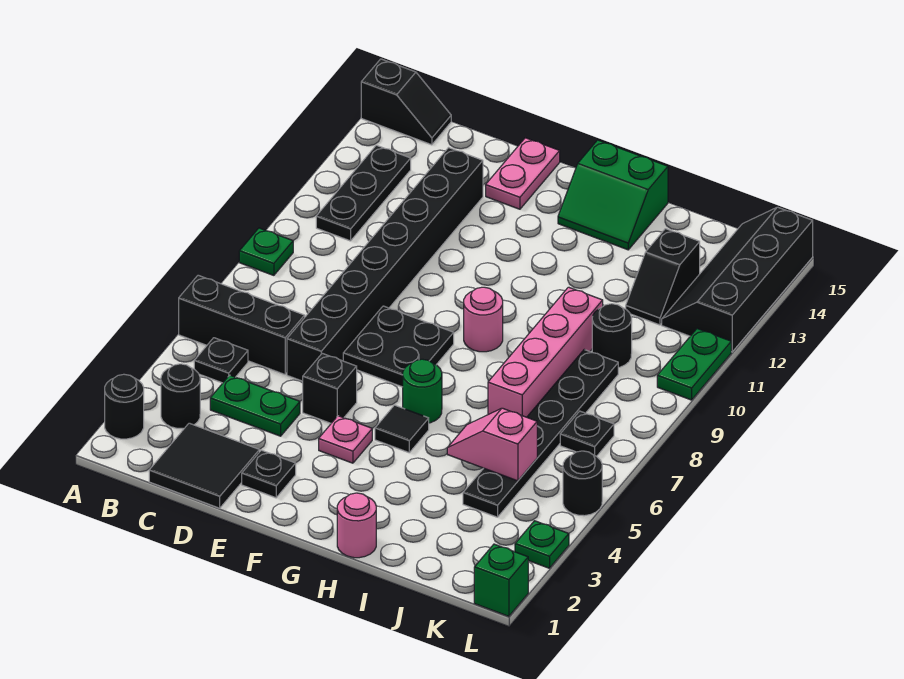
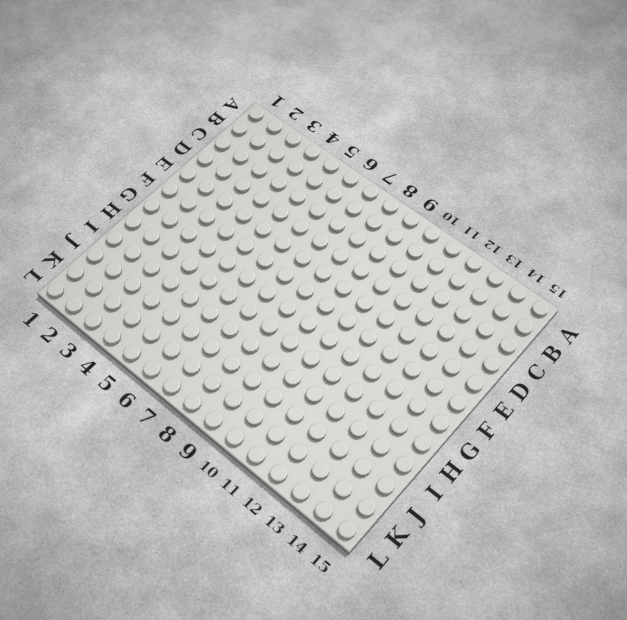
none -> black round brick A2 level 1
none -> black brick A6:C6 level 1
none -> green plate A9 level 1
none -> black slope A15:B15 level 1 top A

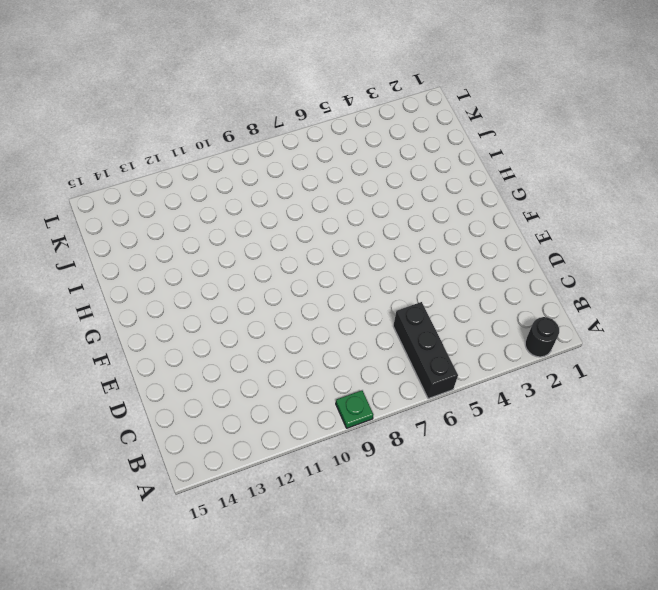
none -> black slope A15:B15 level 1 top A
none -> black round brick B3 level 1
none -> black plate B5 level 1
none -> black plate B11:B13 level 1

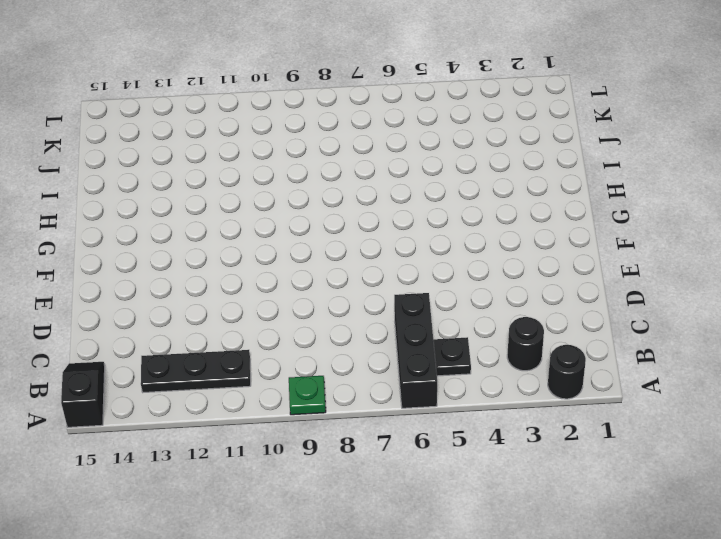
none -> black tile C1:D2 level 1
none -> green plate C4:D4 level 1
none -> black brick D6:D13 level 1
none -> black plate E2 level 1

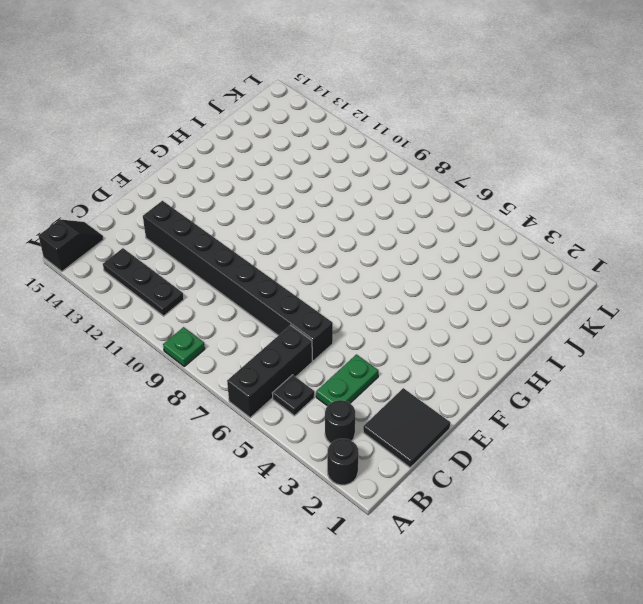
none -> black plate E2 level 1
none -> black brick E5 level 1
none -> black plate E7:F8 level 1
none -> pink plate E14:E15 level 1

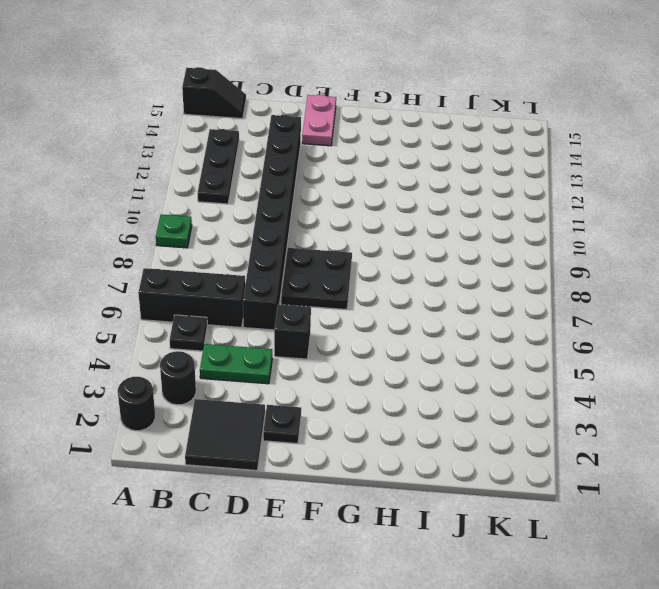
none -> pink plate F4 level 1
none -> black tile G5 level 1
none -> green round brick G6 level 1
none -> pink round brick G9 level 1

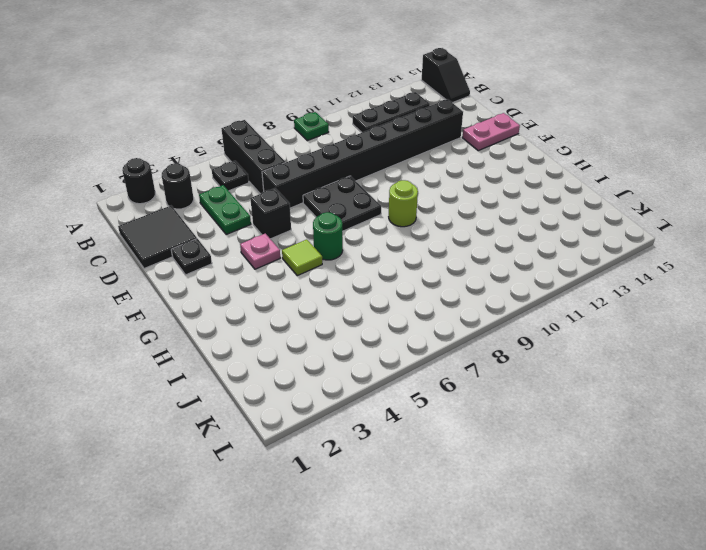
lime tile G5 level 1 -> black tile G5 level 1
lime round brick G9 level 1 -> pink round brick G9 level 1
none -> green slope G14:H15 level 1 top 15
none -> pink round brick H1 level 1
none -> pink brick I7:I10 level 1
none -> black plate J4:J9 level 1

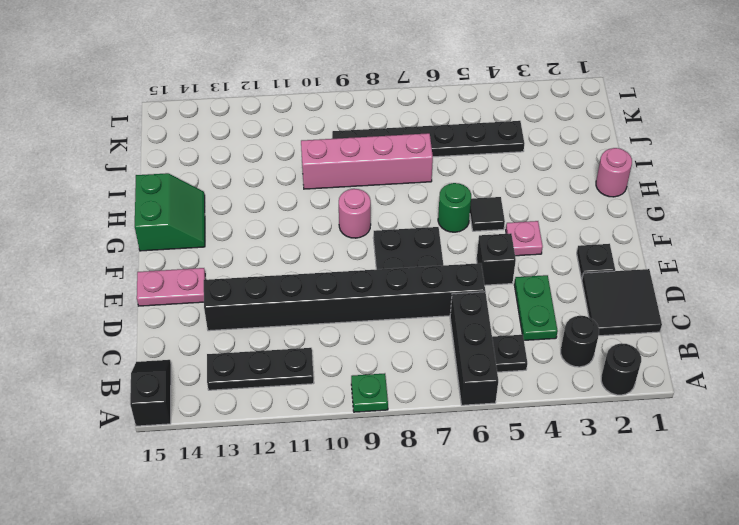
none -> black round brick J10 level 1
none -> black slope J12:J13 level 1 top 13
none -> black plate K7 level 1
none -> black slope K12:L15 level 1 top L

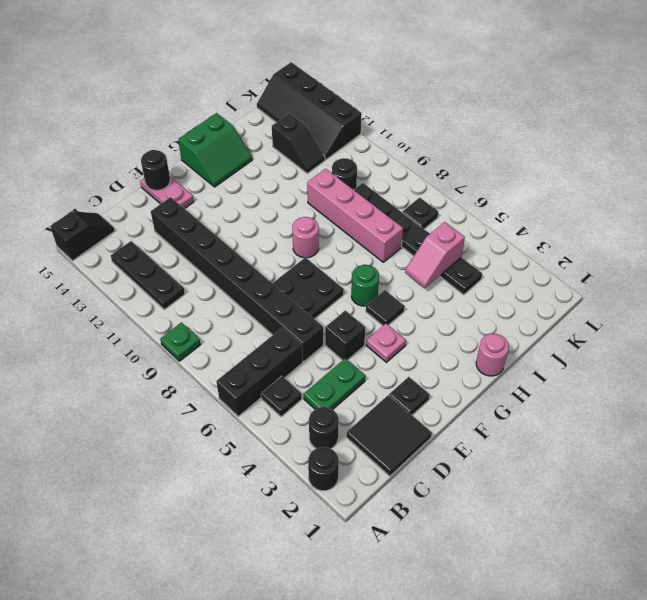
black round brick E15 level 2 -> black round brick L5 level 1
none -> green brick L1 level 1
none -> green plate L3 level 1
none -> green plate L10:L11 level 1

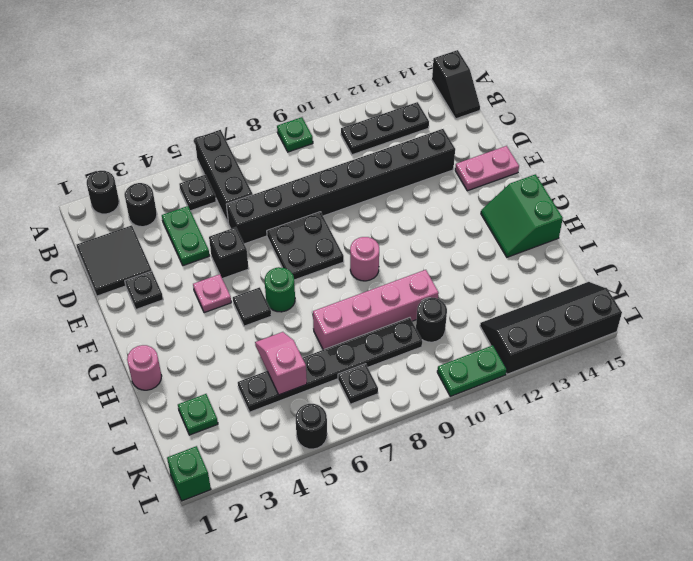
green plate J2 level 1 -> green plate L3 level 1
none -> black slope J12:J13 level 1 top 13

